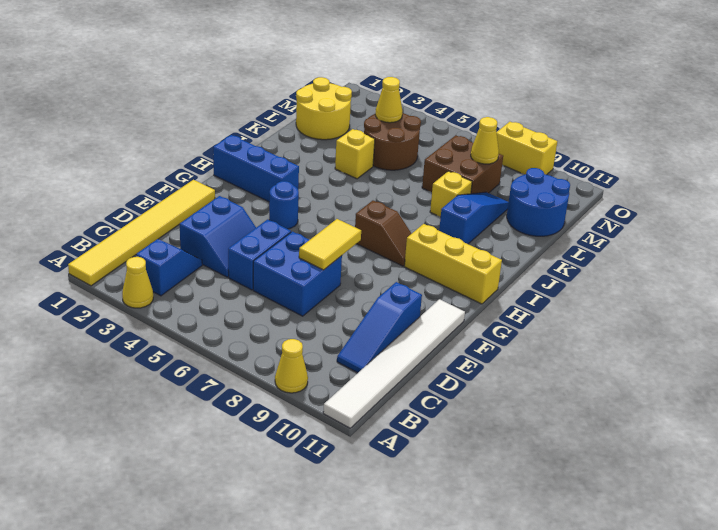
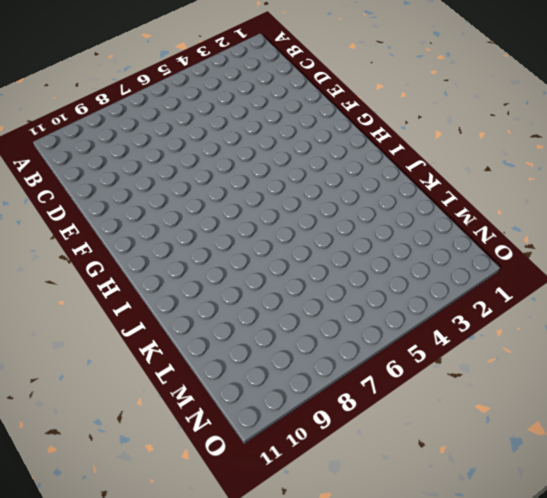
none -> yellow tile A1:F1 level 1
none -> yellow cone A3 level 1
none -> yellow cone A9 level 1

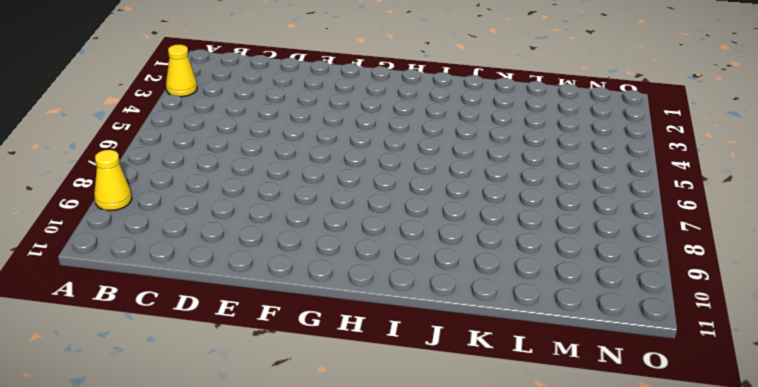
none -> yellow tile A1:F1 level 1
none -> white tile A11:F11 level 1
none -> blue slope B3:C3 level 1 top B

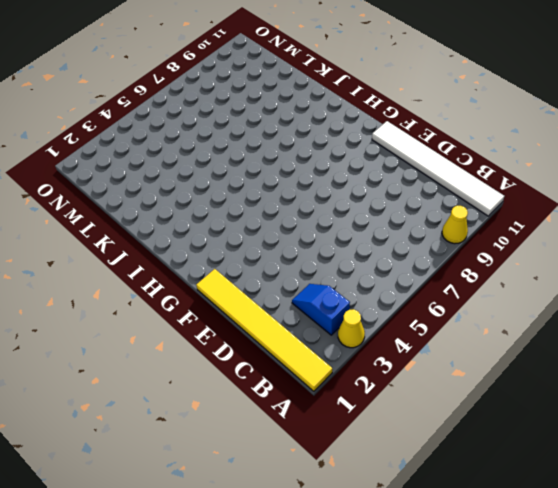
none -> blue slope C10:E10 level 1 top E
none -> blue slope D3:E4 level 1 top 3
none -> blue brick D5:E5 level 1

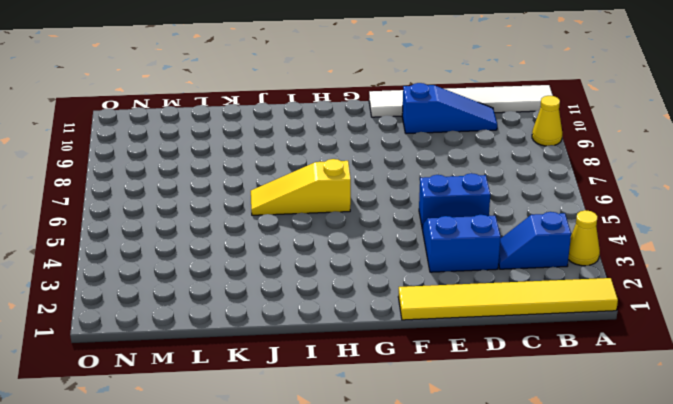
yellow slope H6:J6 level 1 top H -> none
none -> blue brick D6:E7 level 1
none -> blue round brick G4 level 1
none -> blue brick H1:H3 level 1

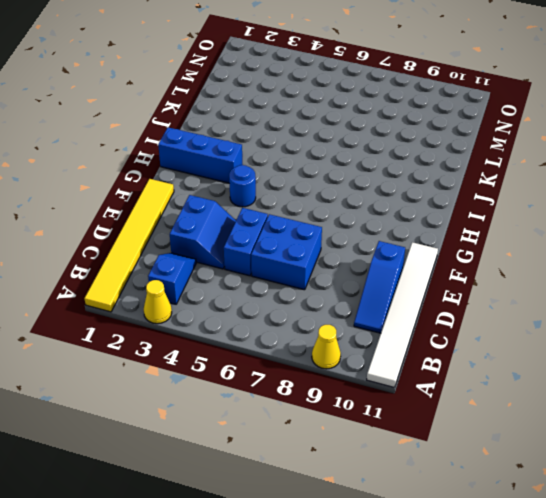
none -> brown slope H7:H8 level 1 top 7
none -> yellow brick H9:H11 level 1
none -> blue slope J9:L9 level 1 top J

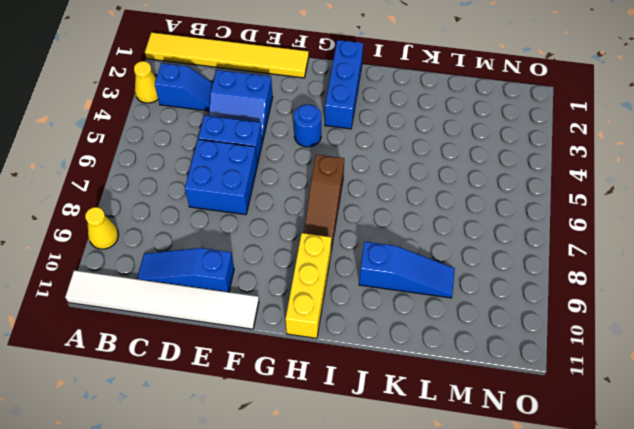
brown slope H6:H8 level 1 top 6 -> brown slope H7:H8 level 1 top 7
none -> yellow brick K4 level 1
none -> yellow brick K8 level 1
none -> yellow round brick L1:M2 level 1

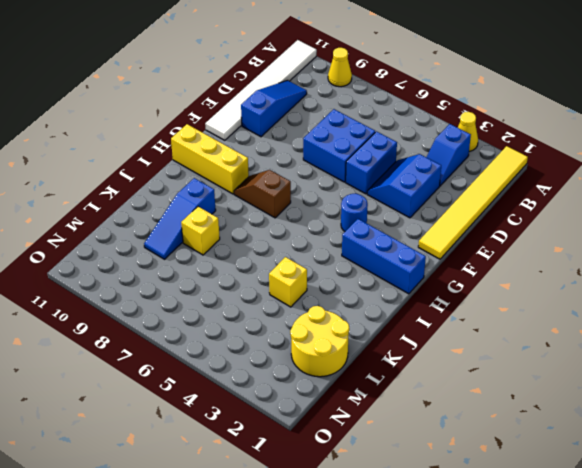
none -> brown round brick L4:M5 level 1
none -> brown brick L7:M8 level 1
none -> blue round brick L10:M11 level 1

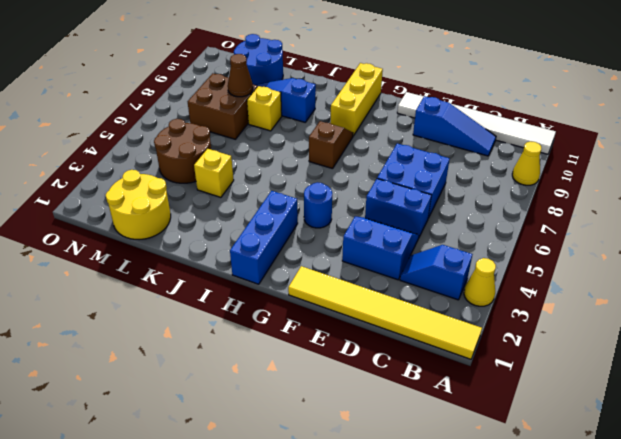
brown cone L8 level 2 -> none
none -> yellow brick O8:O9 level 1
none -> yellow tile E7:F7 level 2
none -> yellow cone M4 level 2

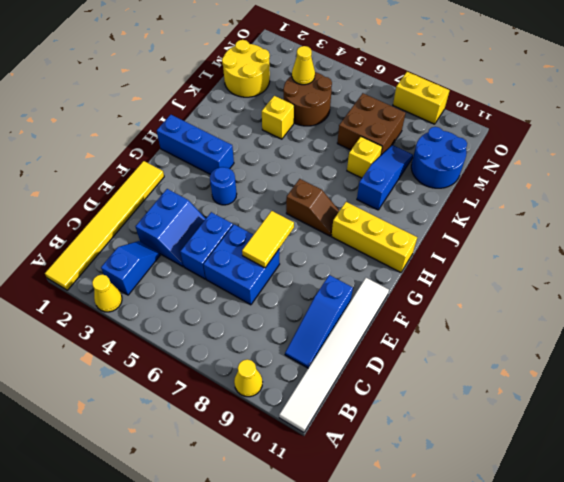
none -> yellow cone M8 level 2

